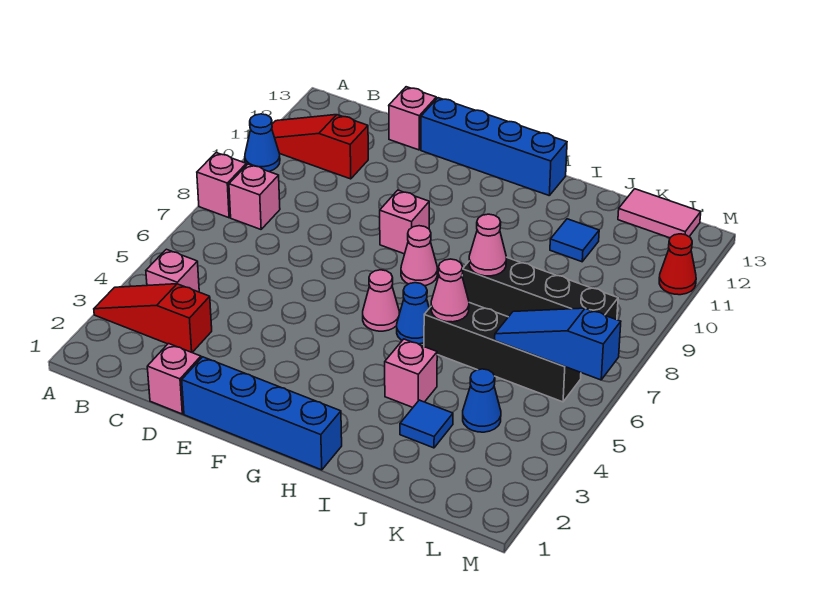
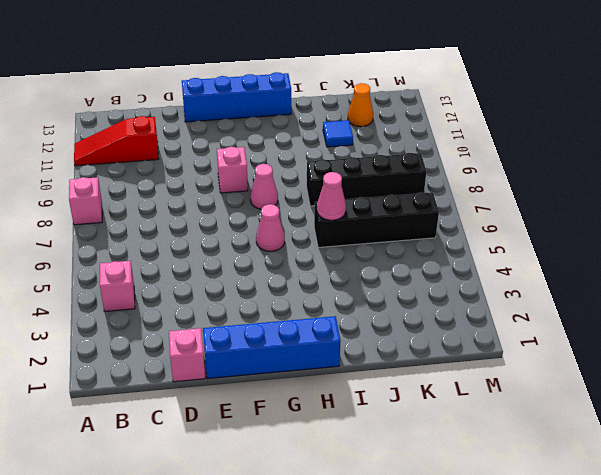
orange cone K12 level 1 -> none
none -> red slope A3:C3 level 1 top C
none -> blue cone A10 level 1
none -> pink brick B8 level 1

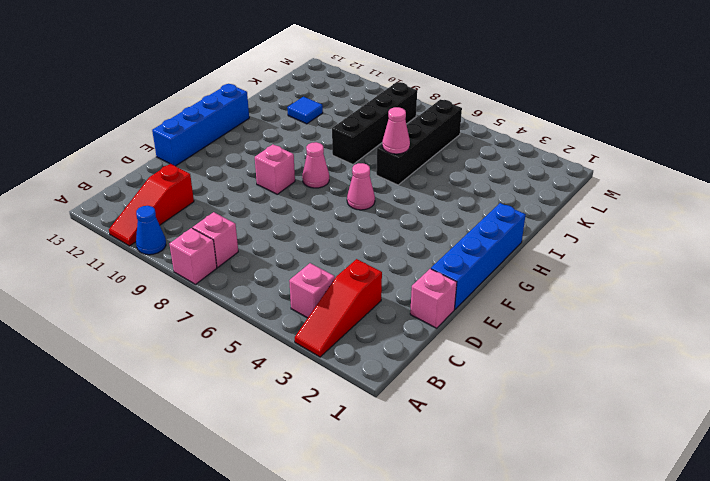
none -> pink brick D13 level 1
none -> blue cone H6 level 1
none -> pink brick I4 level 1

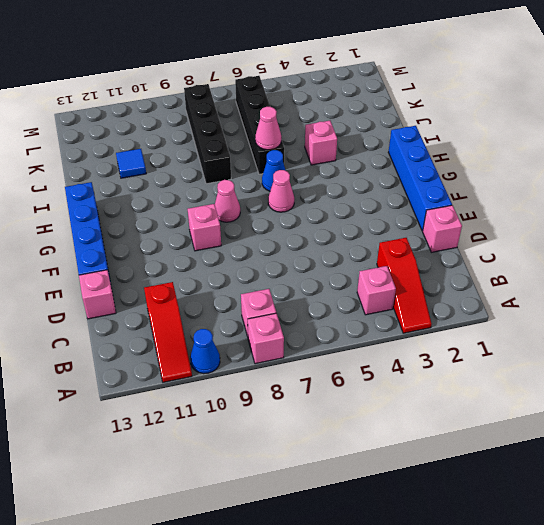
none -> blue tile J3 level 1
none -> blue cone K4 level 1
none -> pink tile K13:L13 level 1

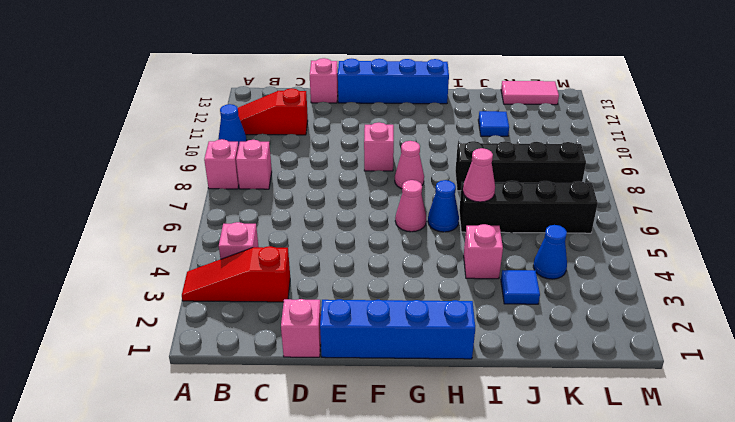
none -> red cone M11 level 1
none -> pink cone I8 level 2
none -> blue slope K6:M6 level 2 top M

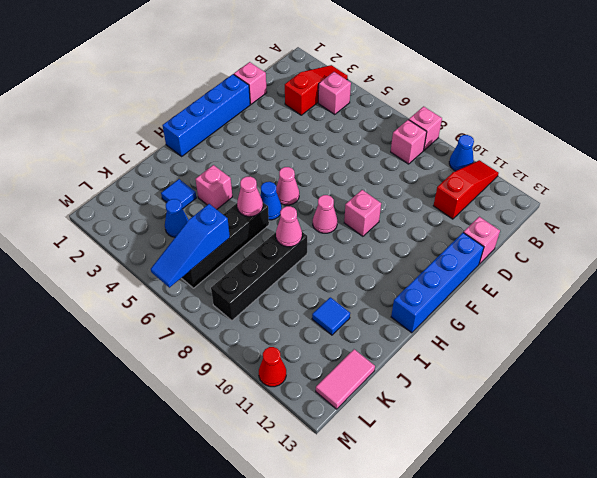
blue slope K6:M6 level 2 top K -> blue slope K6:M6 level 2 top M

